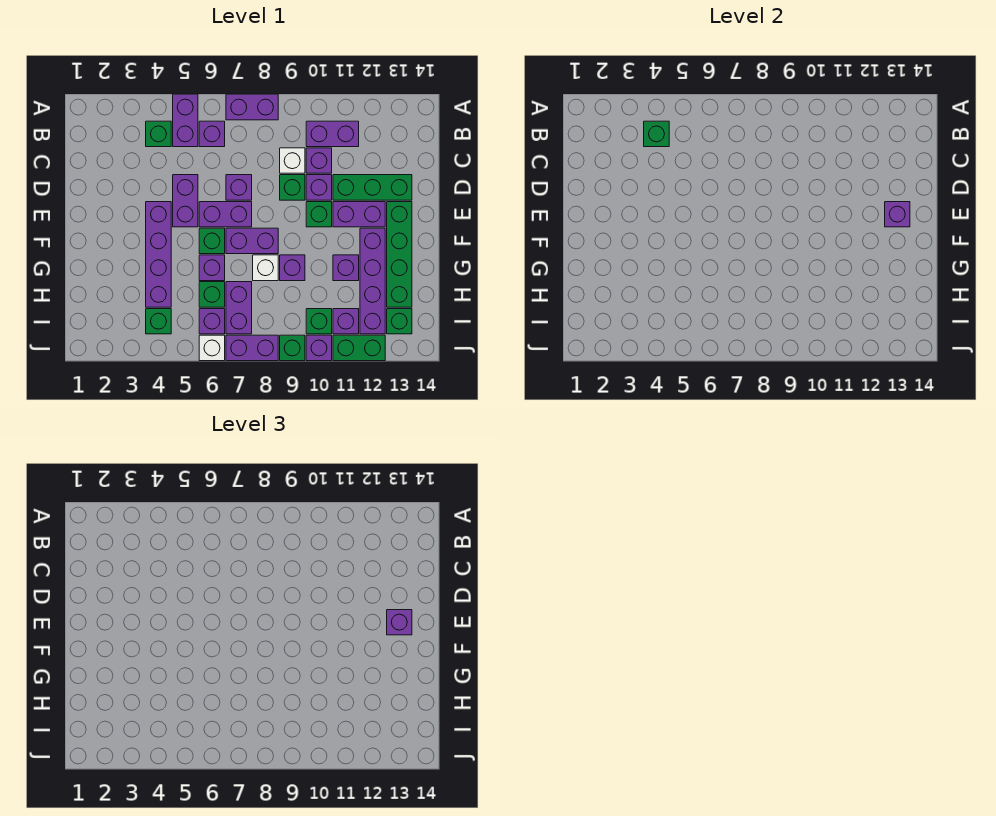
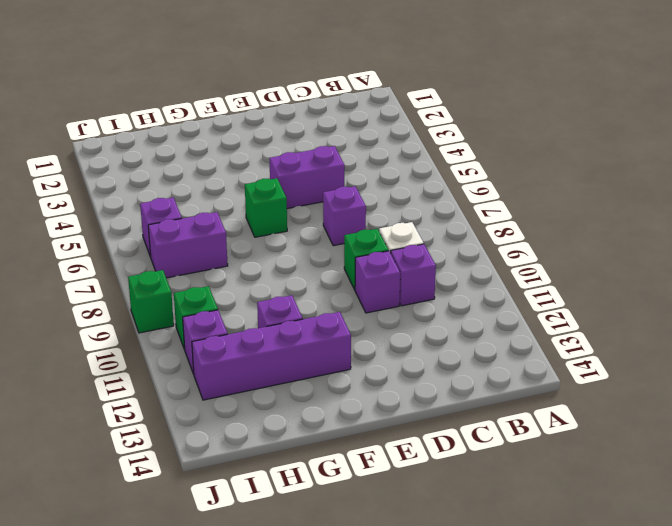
none -> purple brick A5:B5 level 1
none -> purple brick A7:A8 level 1
none -> green brick B4 level 1
none -> purple brick B6 level 1

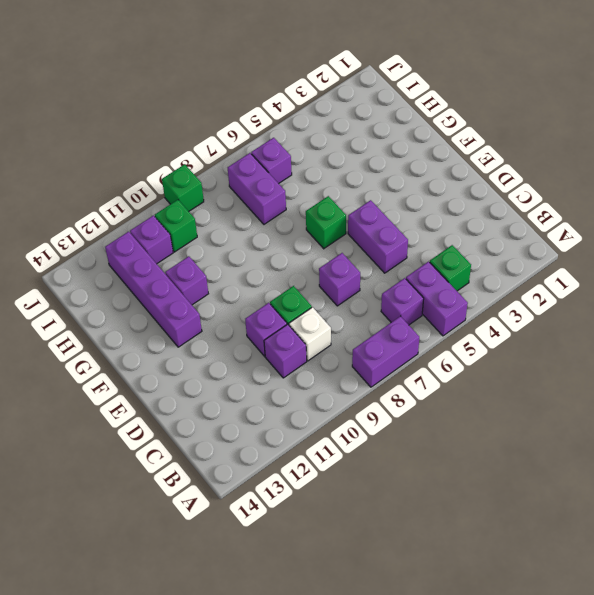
none -> purple brick B10:B11 level 1
none -> green brick D11:D13 level 1
none -> purple brick E4:H4 level 1
none -> purple brick E6:E7 level 1

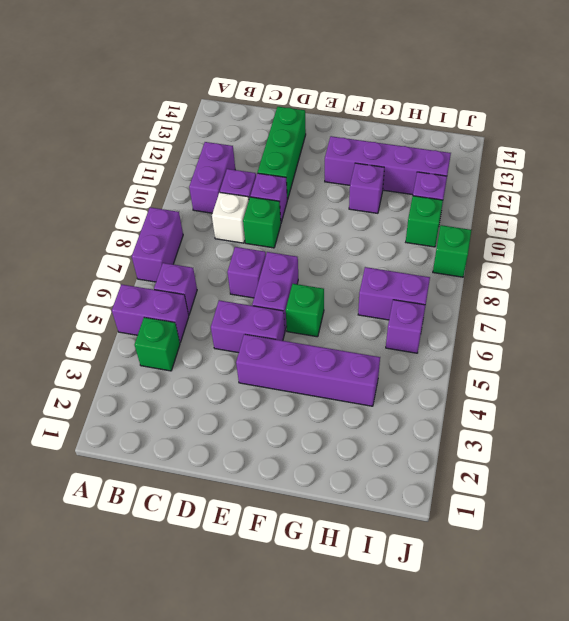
none -> green brick E10 level 1
none -> purple brick E11:E12 level 1
none -> green brick E13:H13 level 1
none -> purple brick F7:F8 level 1

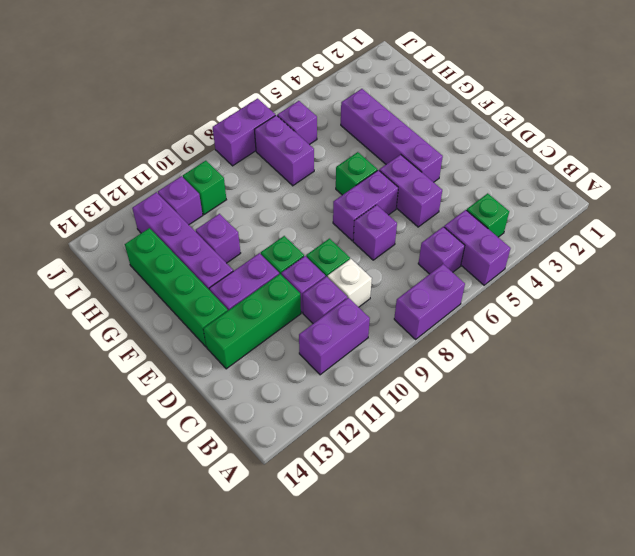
none -> purple brick F7:F8 level 1
none -> purple brick G6 level 1
none -> white brick G8 level 1
none -> purple brick G9 level 1

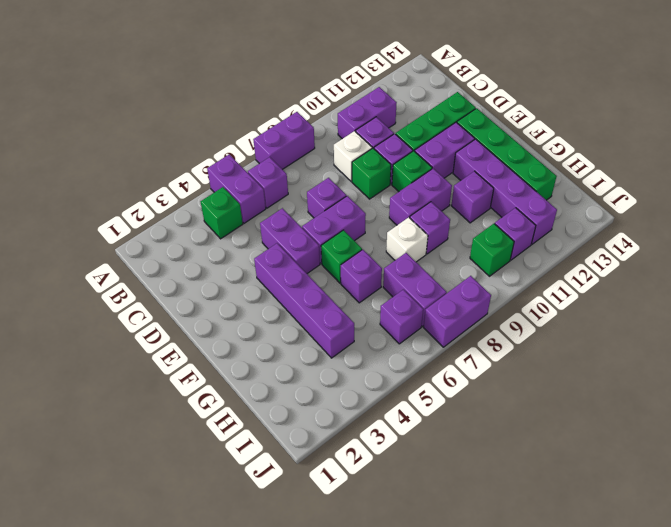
purple brick F9:F10 level 1 -> purple brick F7:F8 level 1
none -> green brick H6 level 1
none -> green brick I4 level 1
none -> green brick I13 level 1
none -> white brick J6 level 1

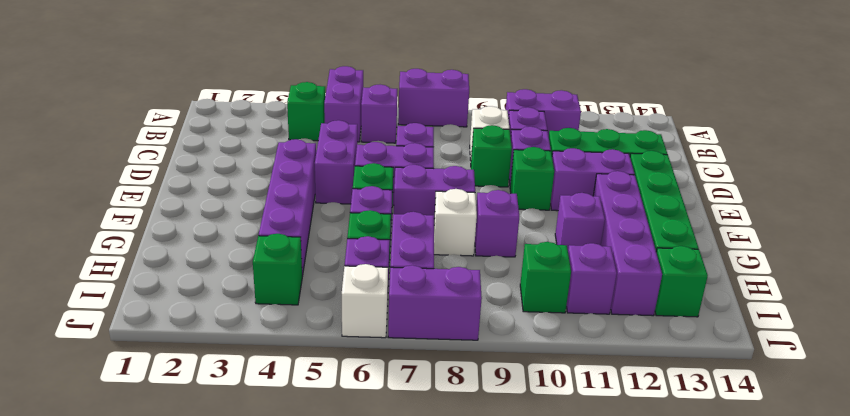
none -> green brick J9 level 1
none -> purple brick J10 level 1
none -> green brick J11:J12 level 1
none -> green brick B4 level 2

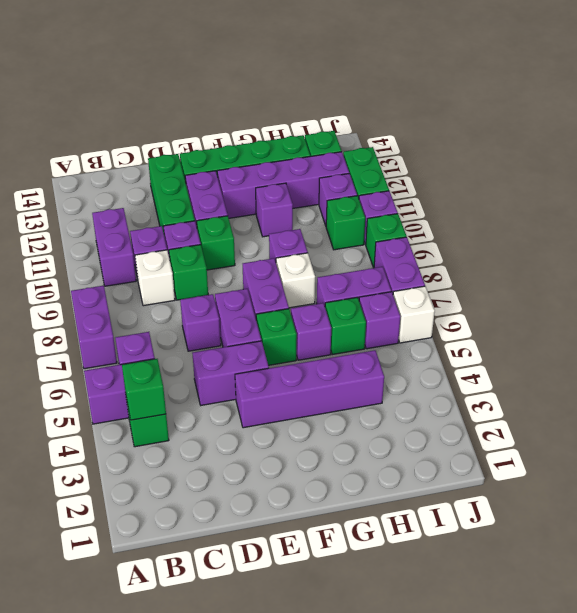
none -> green brick I4 level 1
none -> purple brick E13 level 2
none -> purple brick E13 level 3

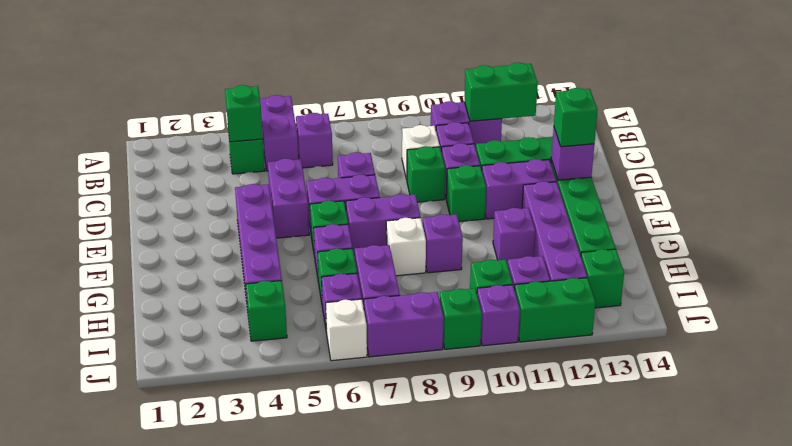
green brick B11:B12 level 2 -> none
green brick E13 level 3 -> purple brick E13 level 3
none -> purple brick A7:A8 level 1

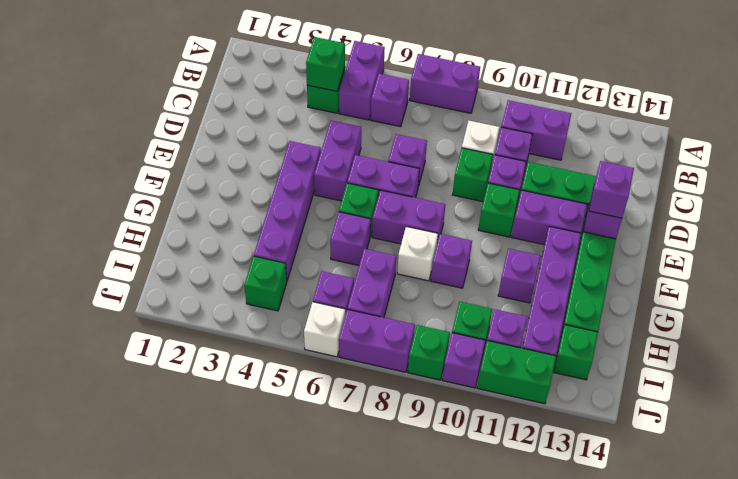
none -> green brick H6 level 1

